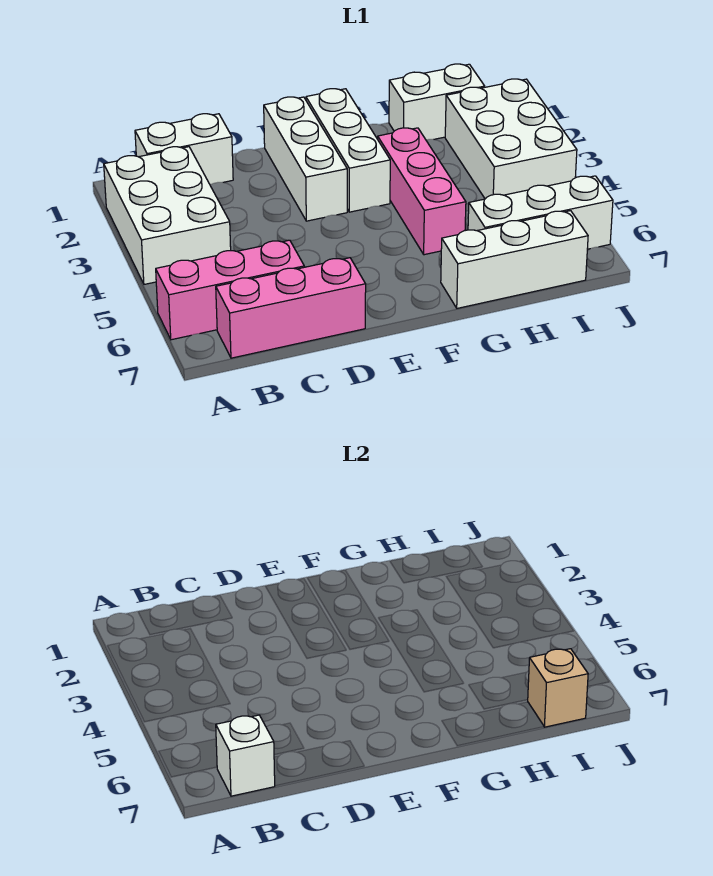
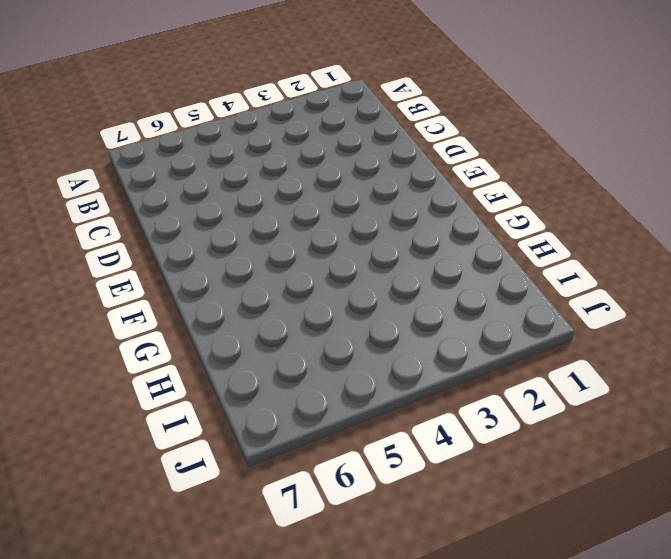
none -> white brick A2:B4 level 1
none -> pink brick A6:C6 level 1
none -> white brick B1:C1 level 1

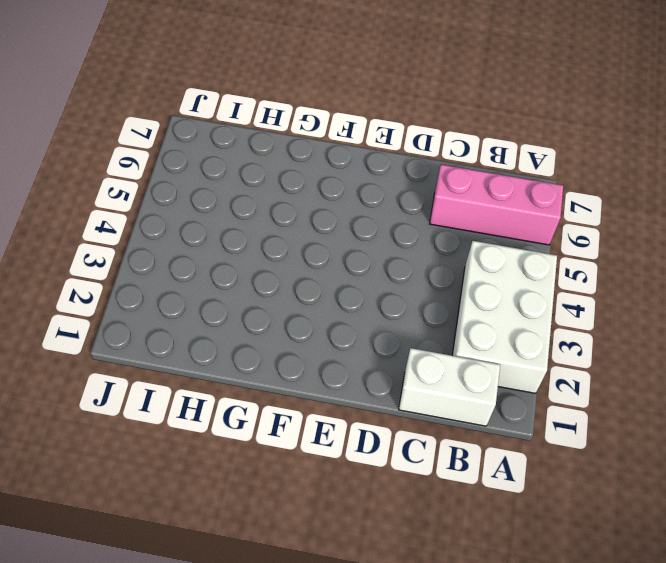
none -> pink brick B7:D7 level 1
none -> white brick E1:E3 level 1
none -> white brick F1:F3 level 1

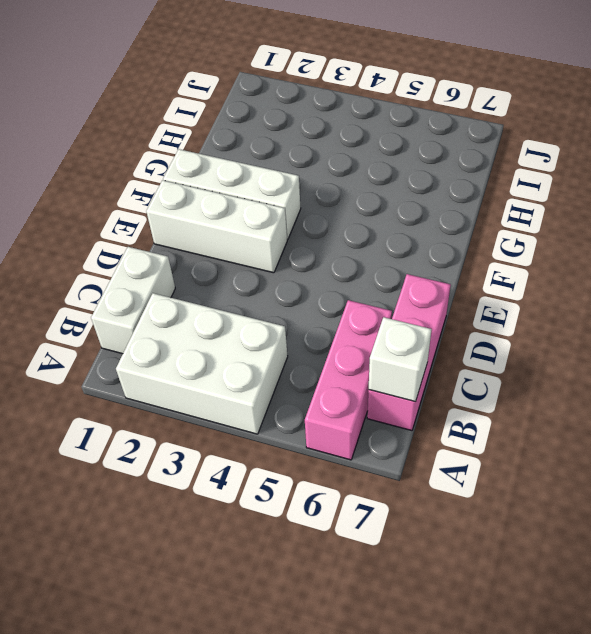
none -> pink brick G3:G5 level 1
none -> white brick G7:I7 level 1
none -> white brick H1:I1 level 1

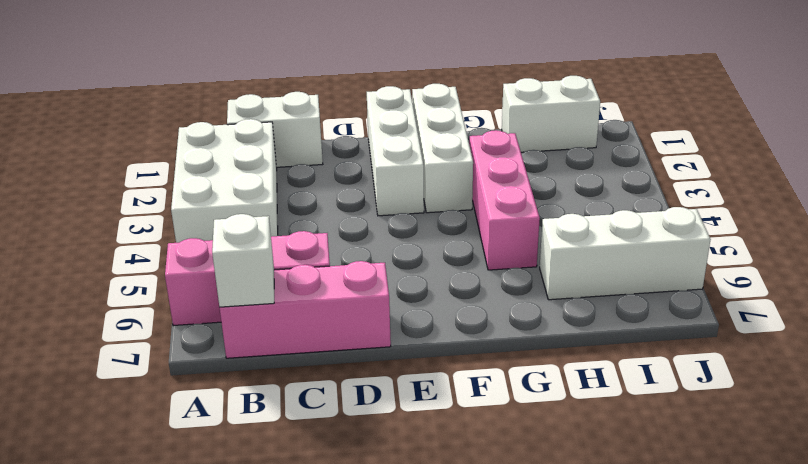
none -> white brick G7:I7 level 1
none -> white brick I2:J4 level 1
none -> tan brick I7 level 2

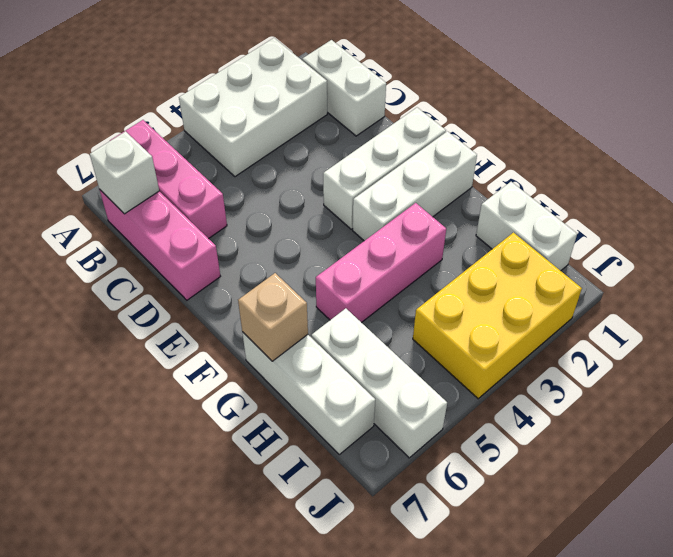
tan brick G7 level 2 -> tan brick I7 level 2
yellow brick I2:J4 level 1 -> white brick I2:J4 level 1

